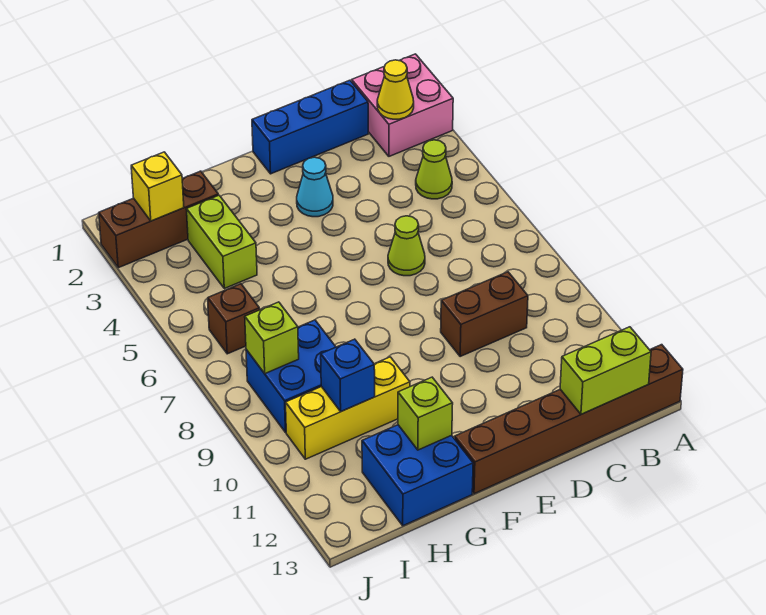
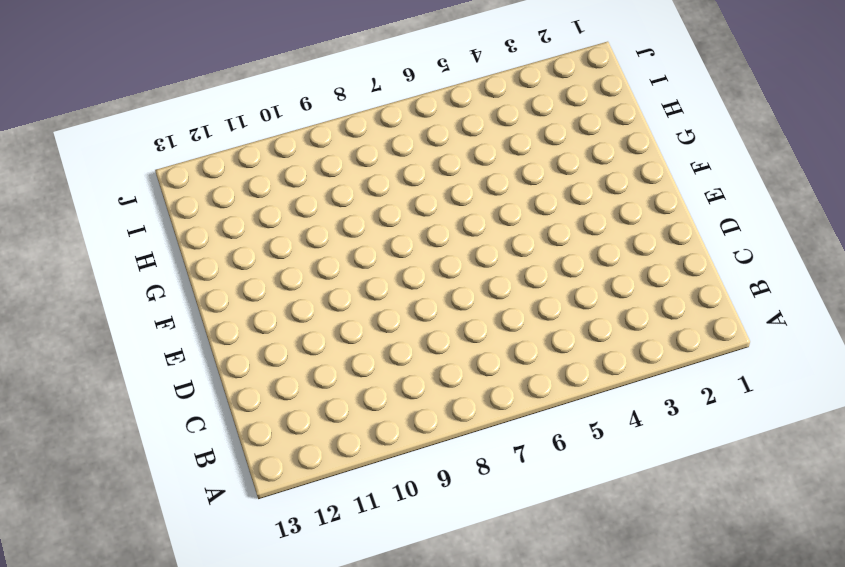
none -> pink brick A1:B2 level 1
none -> brown brick A13:F13 level 1
none -> lime cone B4 level 1

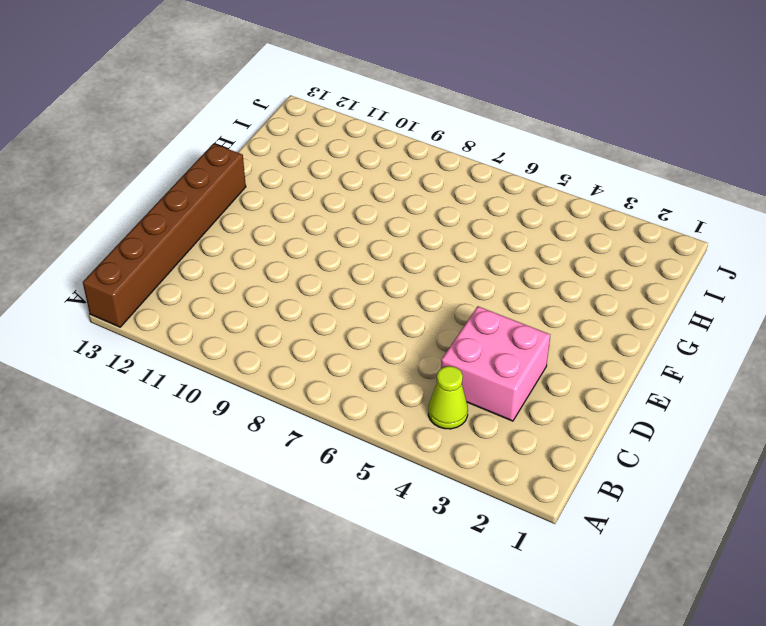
pink brick C3:D4 level 1 -> pink brick A1:B2 level 1
none -> blue brick C1:E1 level 1
none -> brown brick C9:D9 level 1
none -> lime cone D6 level 1

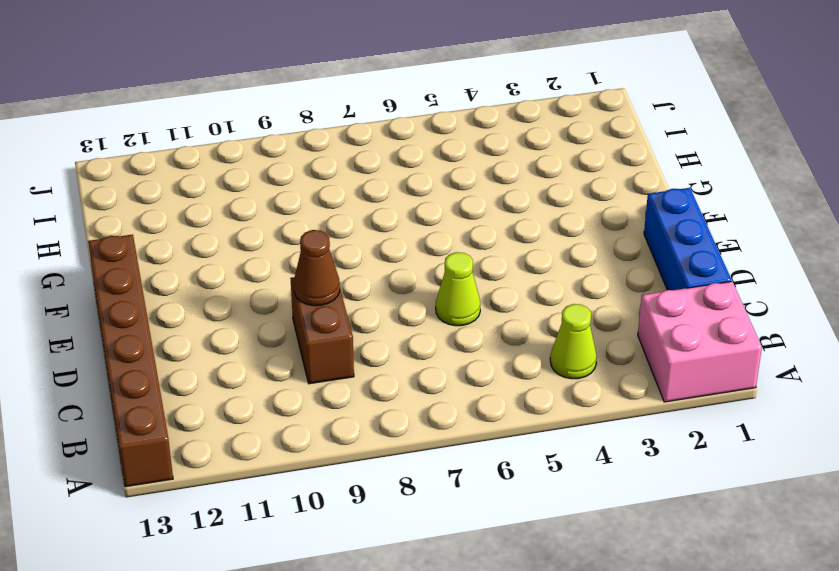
brown cone D9 level 2 -> none
none -> cyan cone E3 level 1
none -> yellow brick G10:I10 level 1
none -> blue brick G12:H13 level 1

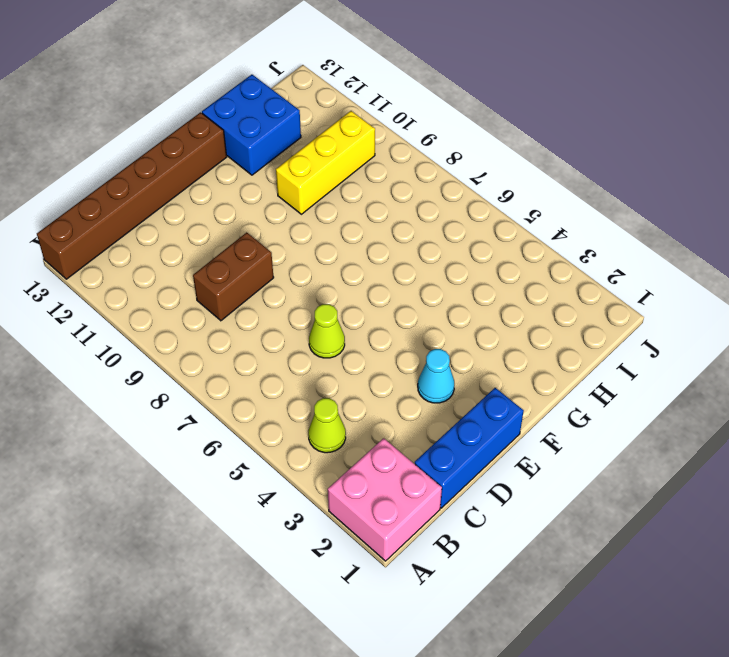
none -> brown brick H2:J2 level 1
none -> lime brick H3:H4 level 1
none -> blue brick H8:I9 level 1

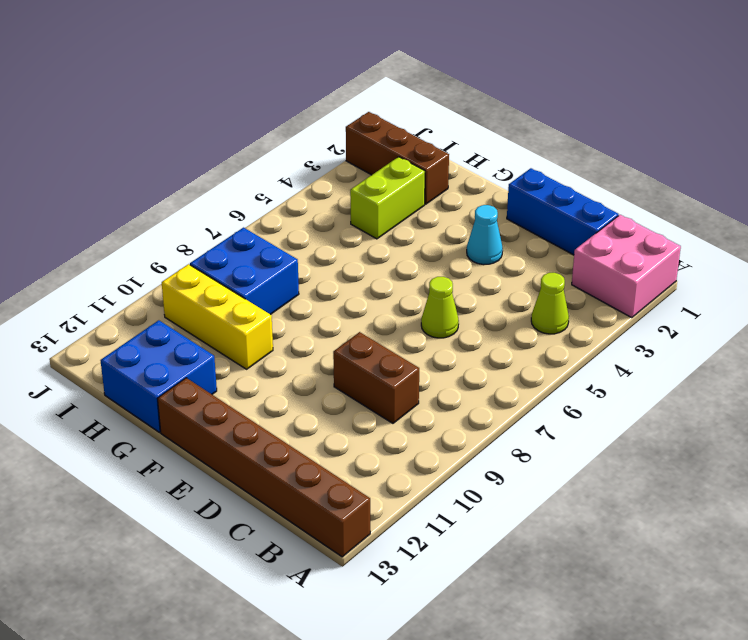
none -> brown brick I6 level 1
none -> yellow cone B2 level 2
none -> lime brick B13:C13 level 2

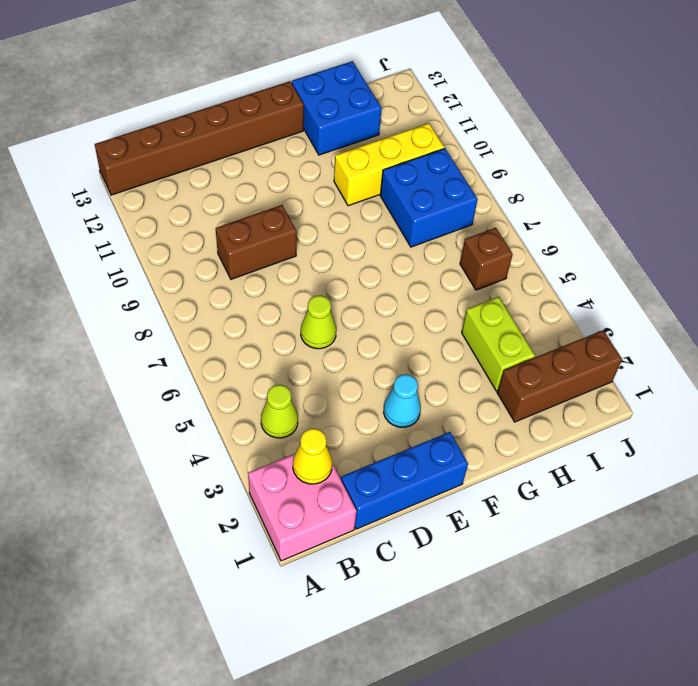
none -> lime brick B13:C13 level 2
none -> lime brick G12 level 2
none -> blue brick H10 level 2

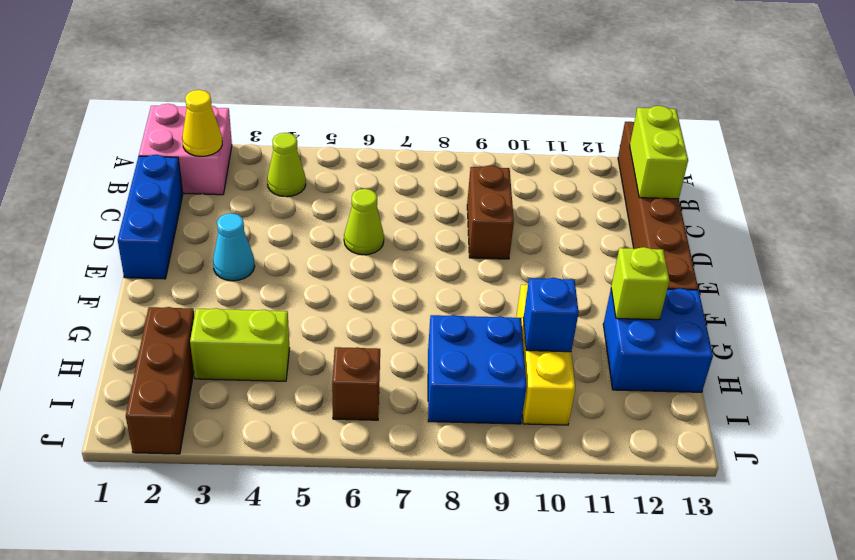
none -> yellow brick I2 level 2
none -> lime brick I8 level 2

